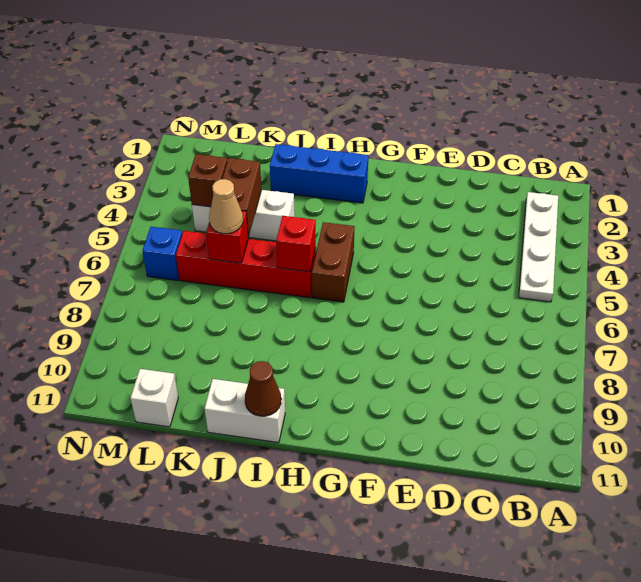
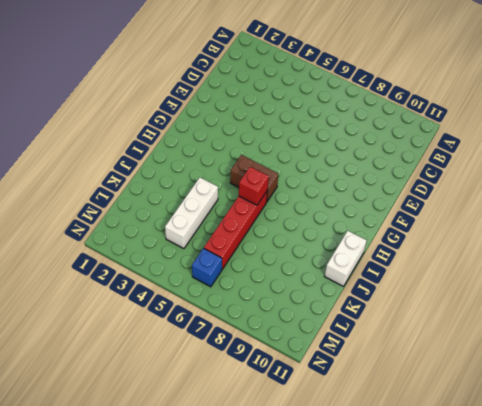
none -> white plate B2:B5 level 1
none -> blue brick H2:J2 level 1
none -> white brick L11 level 1

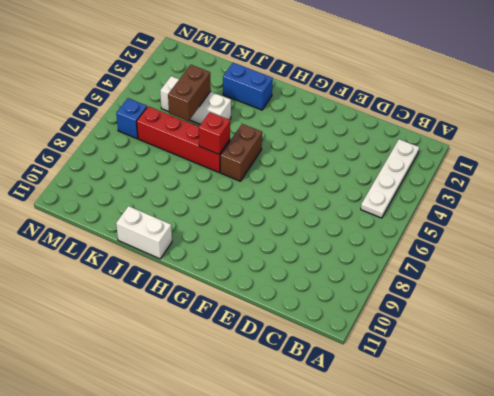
blue brick I2:J2 level 1 -> blue brick H2:J2 level 1
none -> white brick L11 level 1
none -> brown cone I11 level 2
none -> red brick K6 level 2

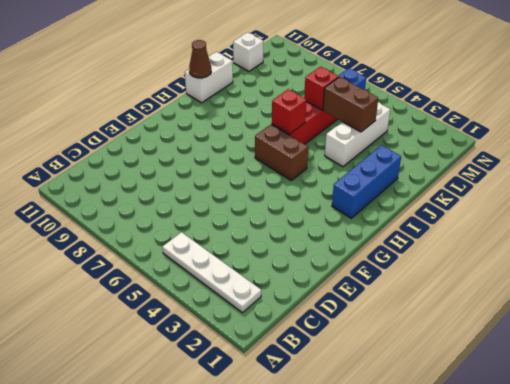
none -> brown brick L4 level 2
none -> tan cone K6 level 3

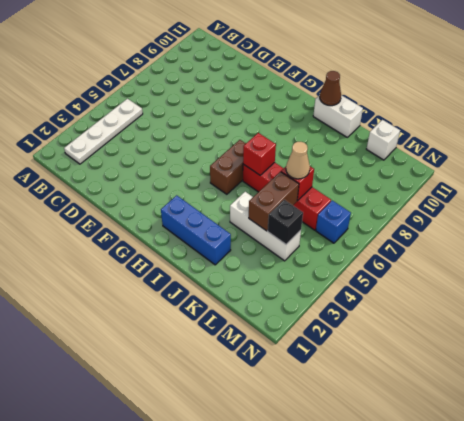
black brick L4 level 2 -> brown brick L4 level 2

